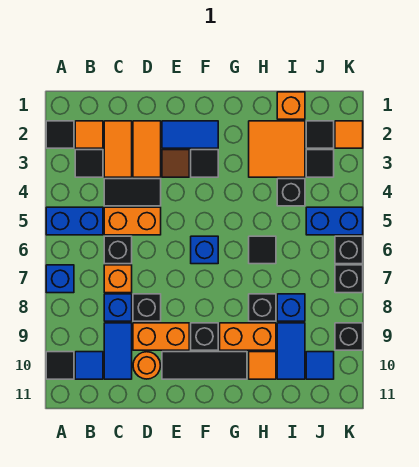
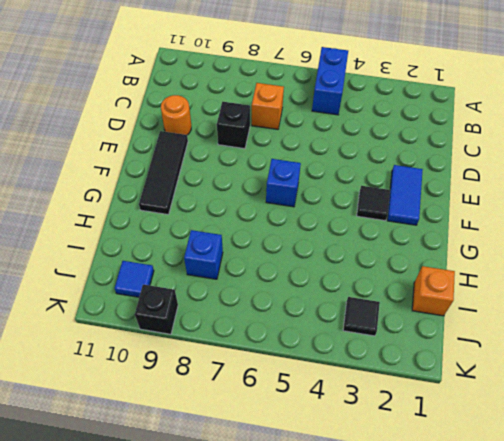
none -> black tile A2 level 1
none -> blue brick A7 level 1
none -> black tile A10 level 1
none -> orange tile B2 level 1

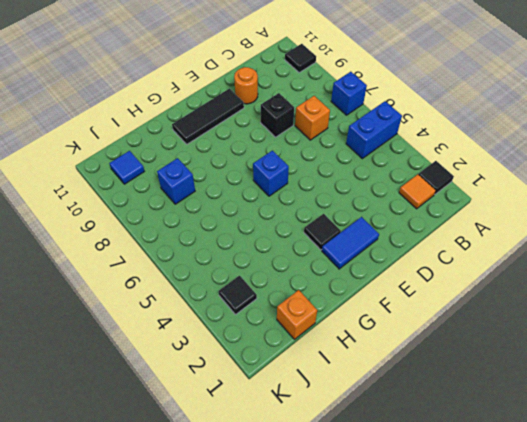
none -> black tile B3 level 1
none -> blue tile B10 level 1
none -> orange tile C2:C3 level 1
none -> black tile C4:D4 level 1

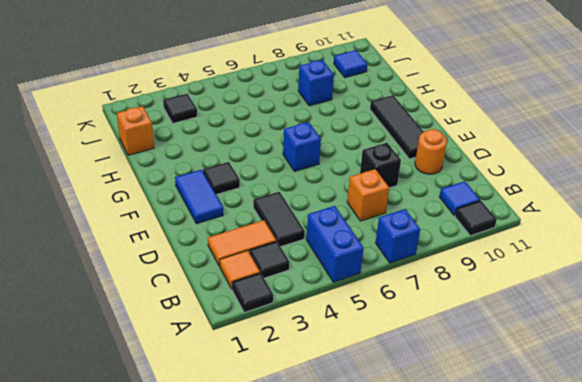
none -> orange brick C5:D5 level 1
none -> black brick C6 level 1
none -> blue brick C8 level 1
none -> blue tile C9:C10 level 1

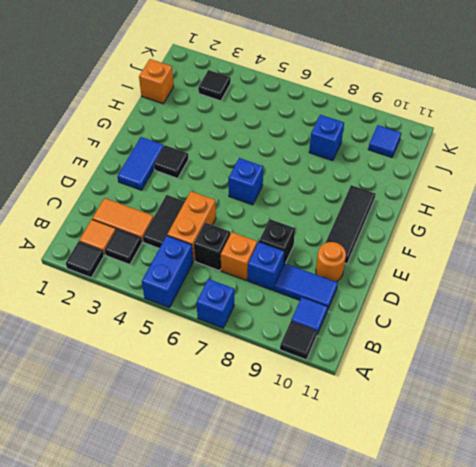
none -> orange tile D2:D3 level 1
none -> orange brick D9:E9 level 1
none -> brown tile E3 level 1
none -> black brick F9 level 1

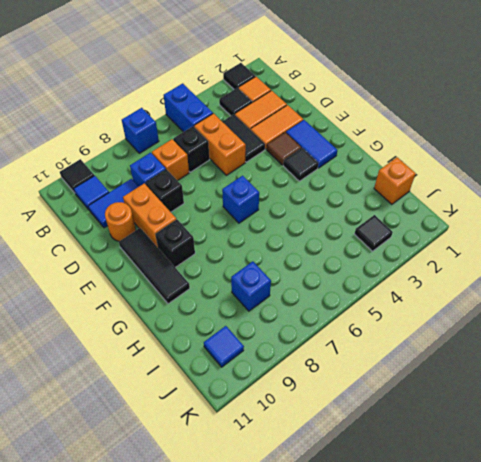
none -> orange brick G9:H9 level 1
none -> orange tile H2:I3 level 1
none -> black tile H6 level 1
none -> black brick H8 level 1

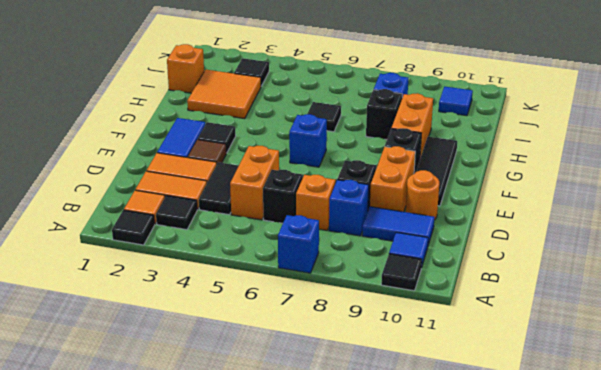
none -> blue brick A5:B5 level 1
none -> orange tile H10 level 1
none -> black brick I4 level 1
none -> blue tile I9:I10 level 1

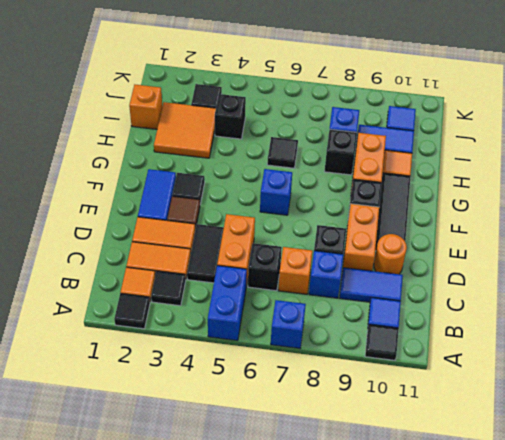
none -> black tile J2 level 1
none -> blue brick J5:K5 level 1
none -> orange tile K2 level 1
none -> black brick K6 level 1

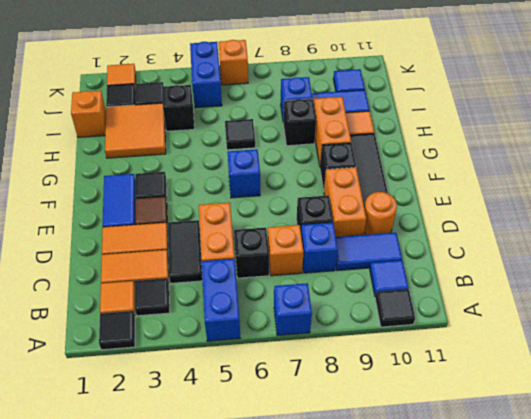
orange brick K6 level 1 -> black brick K6 level 1
none -> black brick K7 level 1
none -> black brick K9 level 1

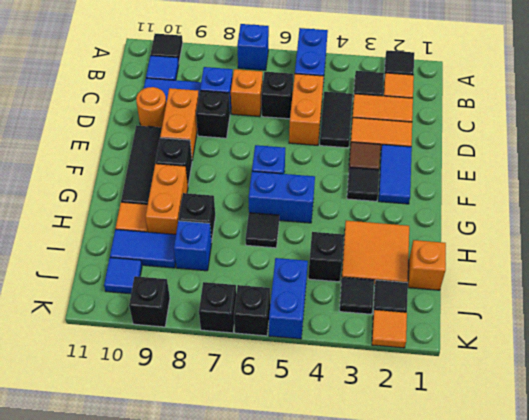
blue brick G5:G6 level 1 -> none

